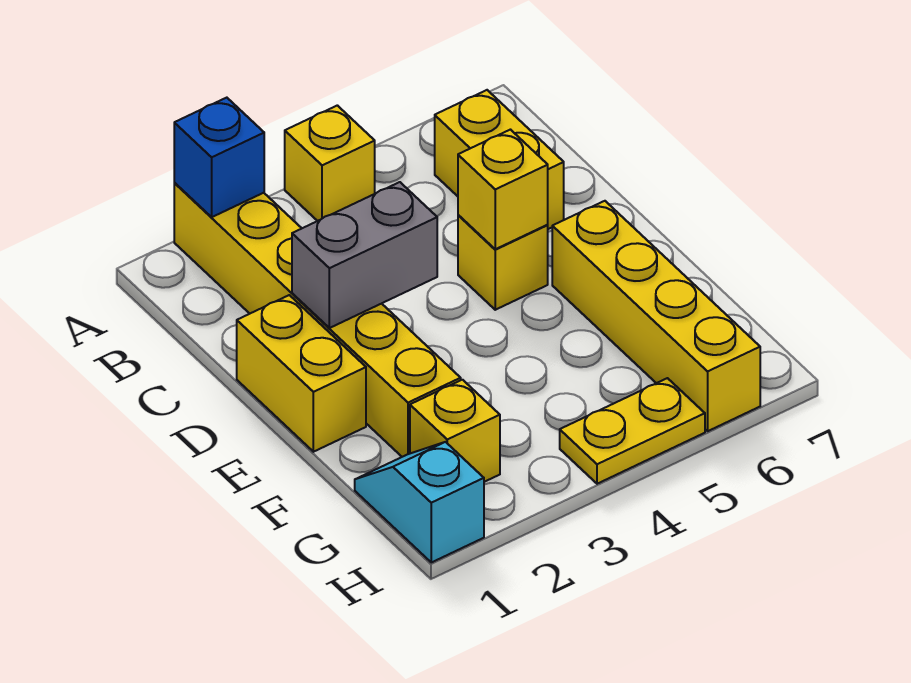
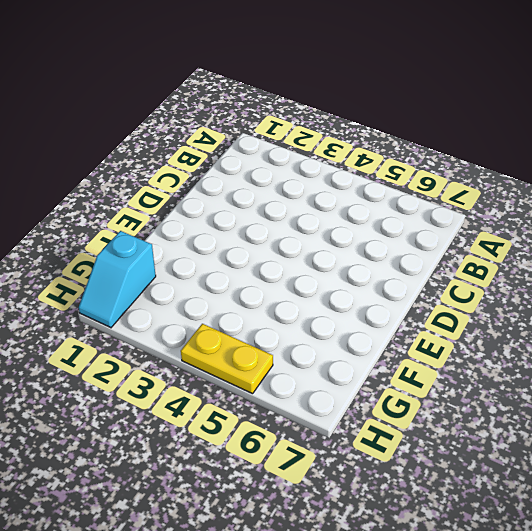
cyan slope G1:H1 level 1 top G -> cyan slope G1:H1 level 1 top H
none -> yellow brick A2:F2 level 1
none -> yellow brick A4 level 1
none -> yellow brick B6:C6 level 1

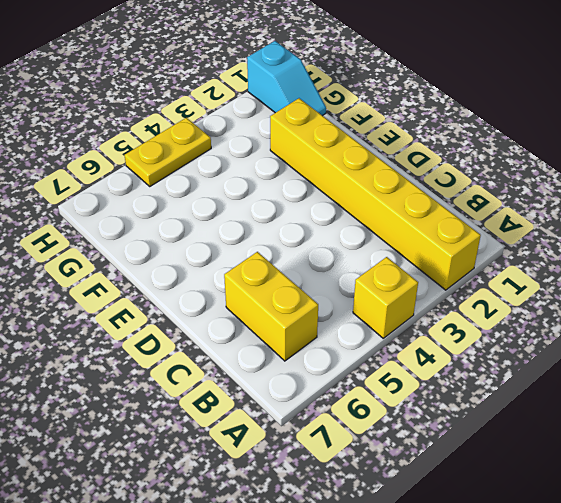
none -> yellow brick D1:E1 level 1
none -> yellow brick D5 level 1
none -> yellow brick E6:H6 level 1

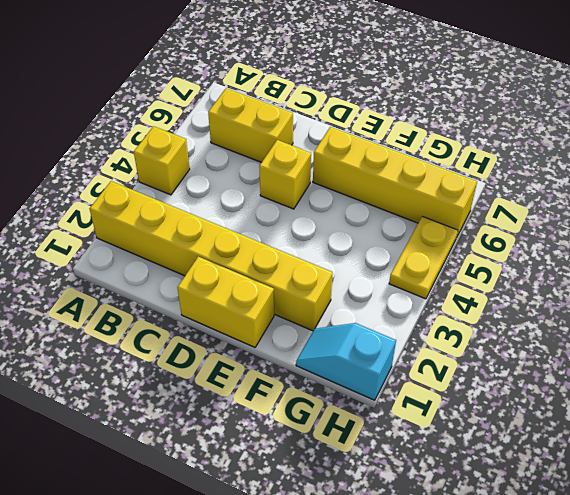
none -> yellow brick G2 level 1
none -> blue brick A2 level 2
none -> grey brick D2:D3 level 2

